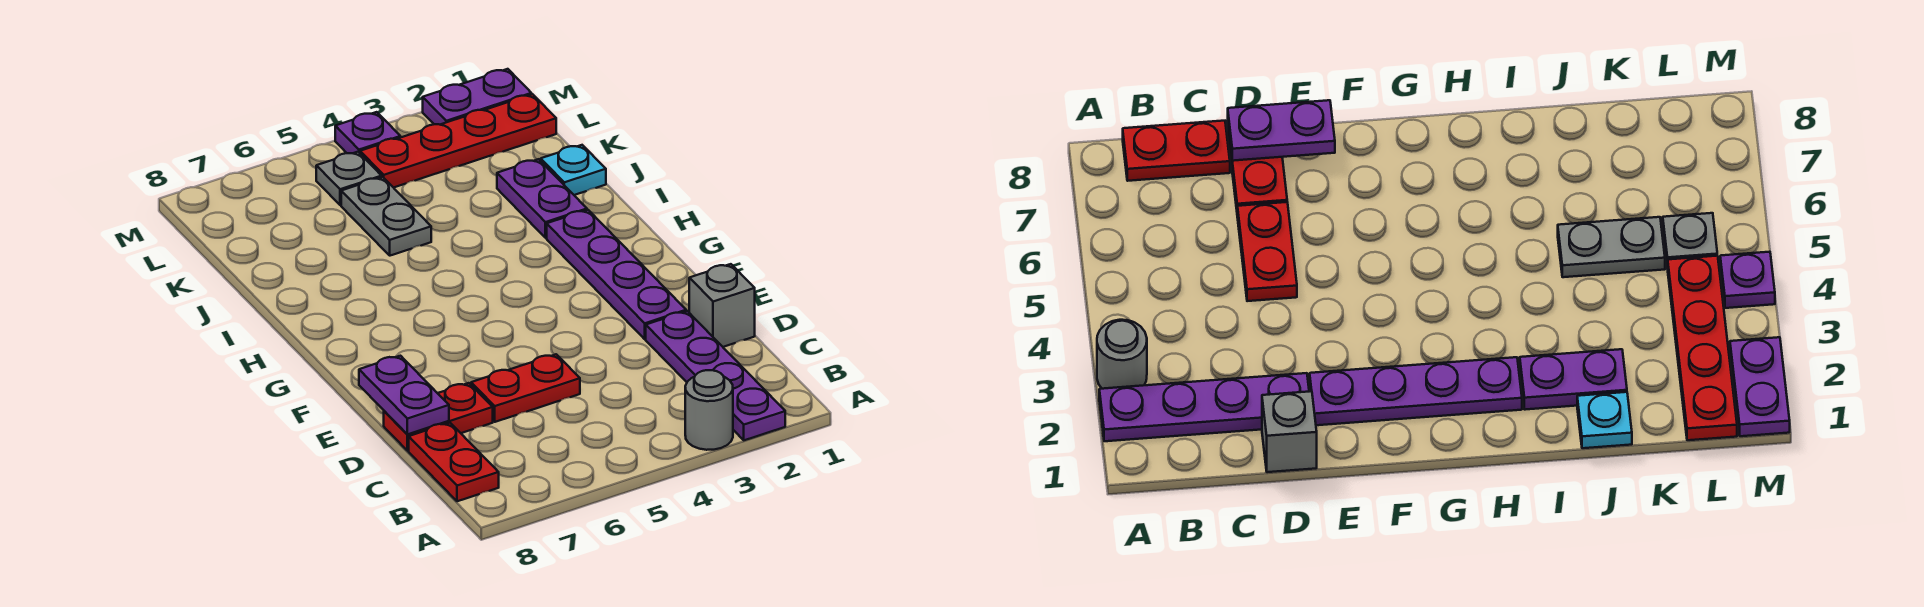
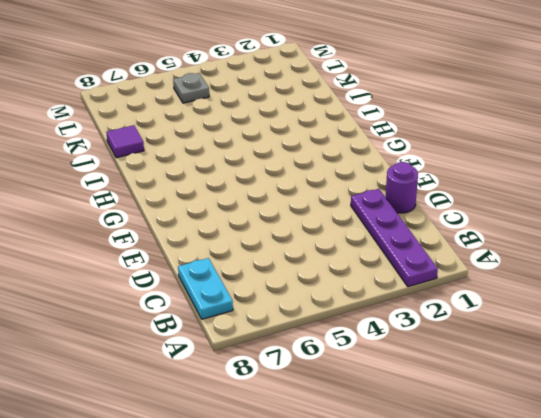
cyan plate B8:C8 level 1 -> red plate B8:C8 level 1
purple round brick D1 level 1 -> grey brick D1 level 1
purple tile J8 level 1 -> none
none -> grey round brick A3 level 1
none -> red plate D5:D6 level 1
none -> red plate D7:D8 level 1

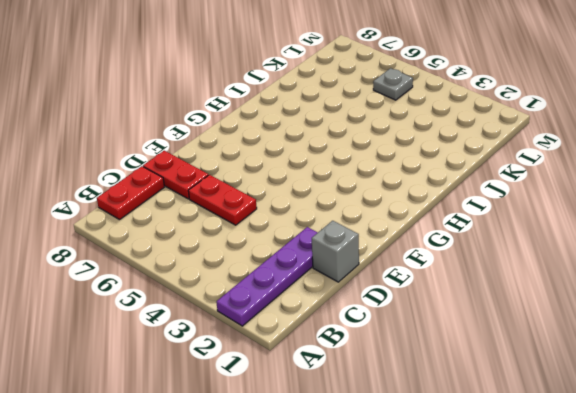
none -> grey round brick A3 level 1
none -> purple plate E2:H2 level 1
none -> purple plate I2:J2 level 1

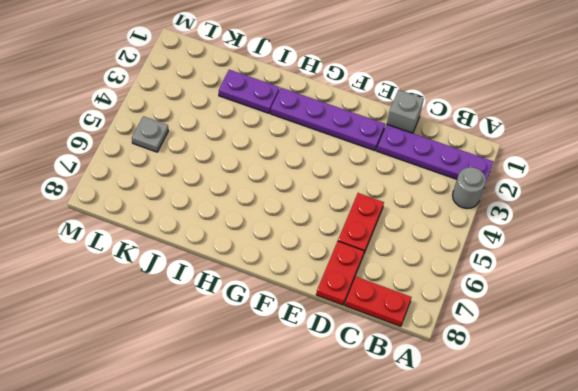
none -> cyan plate J1 level 1
none -> grey plate J5:K5 level 1
none -> red plate L1:L4 level 1

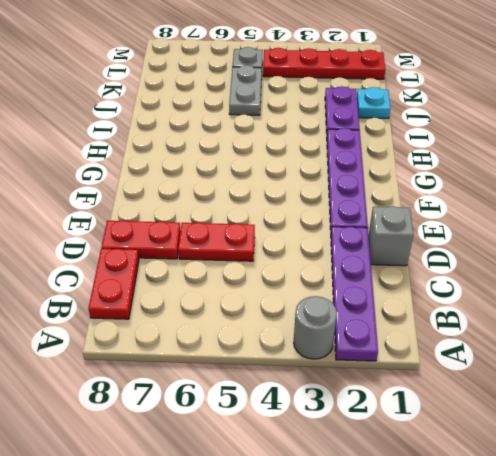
none -> purple plate M1:M2 level 1
none -> purple plate M4 level 1
none -> purple plate D8:E8 level 2

